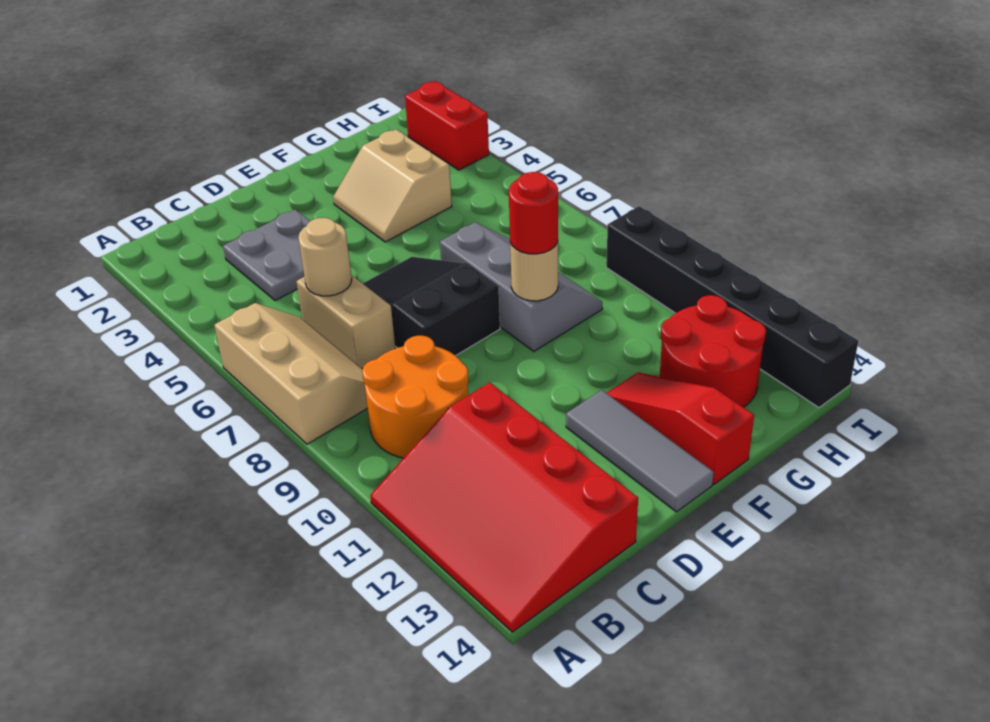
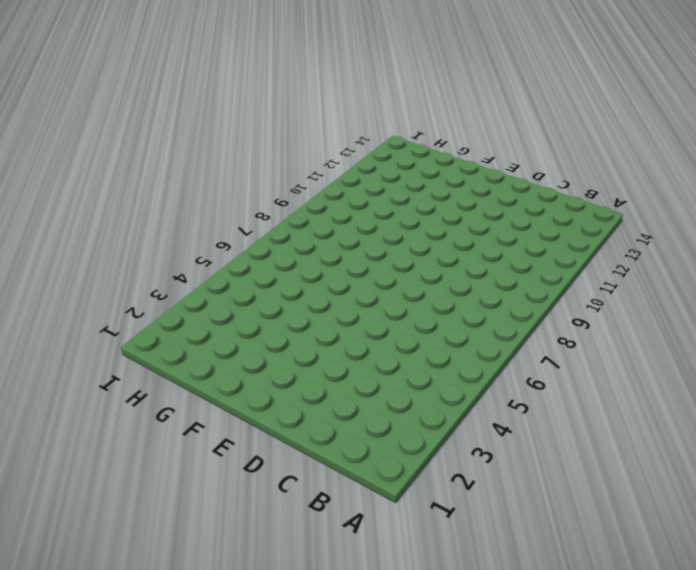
none -> tan slope A6:B8 level 1 top A
none -> red slope A11:C14 level 1 top C
none -> orange round brick B9:C10 level 1

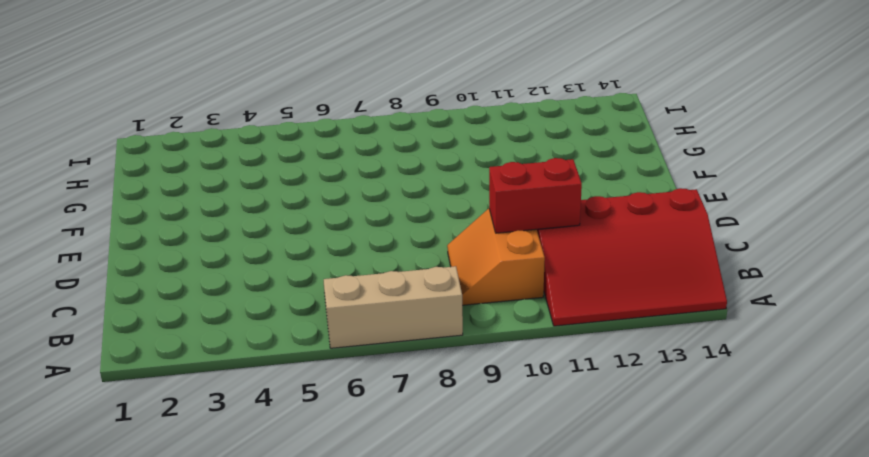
orange slope B9:C10 level 1 top 10 -> orange round brick B9:C10 level 1
red brick C10:C11 level 2 -> red brick I2:I3 level 1
none -> grey plate C3:D4 level 1
none -> tan brick C6:C7 level 1
none -> black slope D6:E8 level 1 top 8

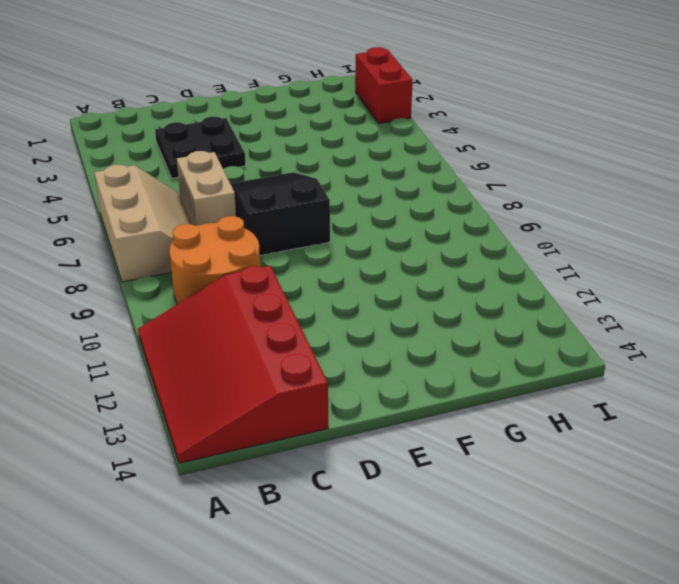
black plate C3:D4 level 1 -> grey plate C3:D4 level 1
none -> grey tile E12:E14 level 1
none -> tan slope F3:G4 level 1 top G
none -> grey slope F7:G9 level 1 top F

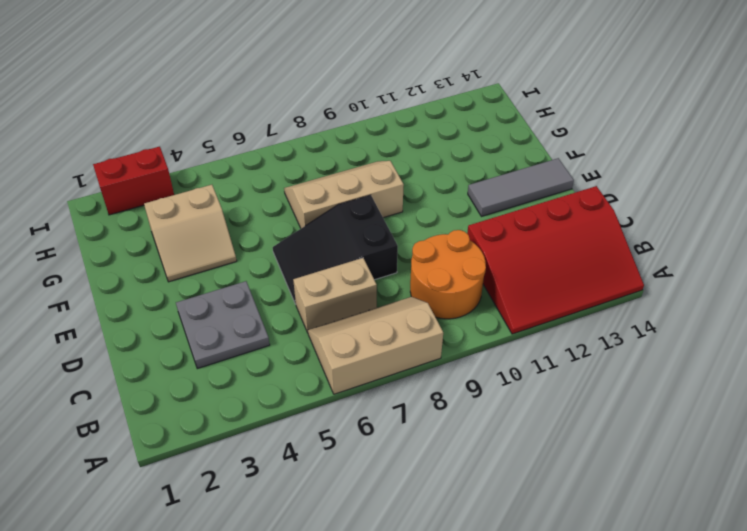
tan slope F7:G9 level 1 top F -> grey slope F7:G9 level 1 top F
none -> red slope F12:F14 level 1 top 14
none -> red round brick G12:H13 level 1
none -> black brick I9:I14 level 1

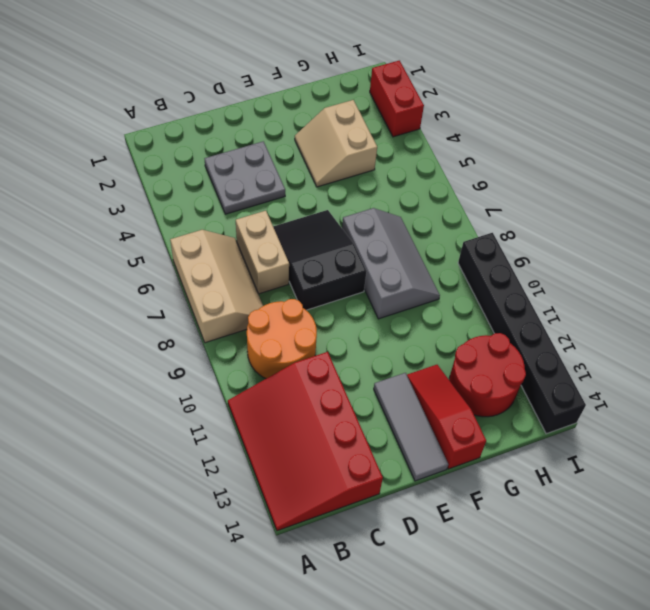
none -> tan round brick C6 level 2
none -> tan round brick F9 level 2
none -> red round brick F9 level 3

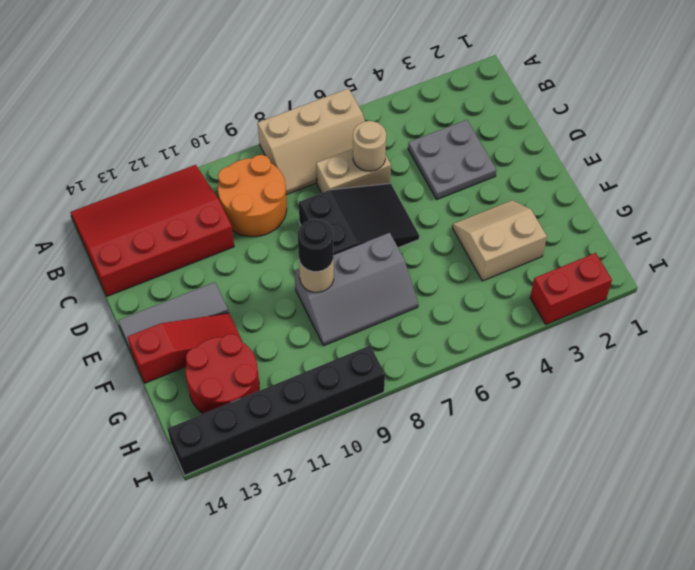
black round brick F9 level 3 -> red round brick F9 level 3

